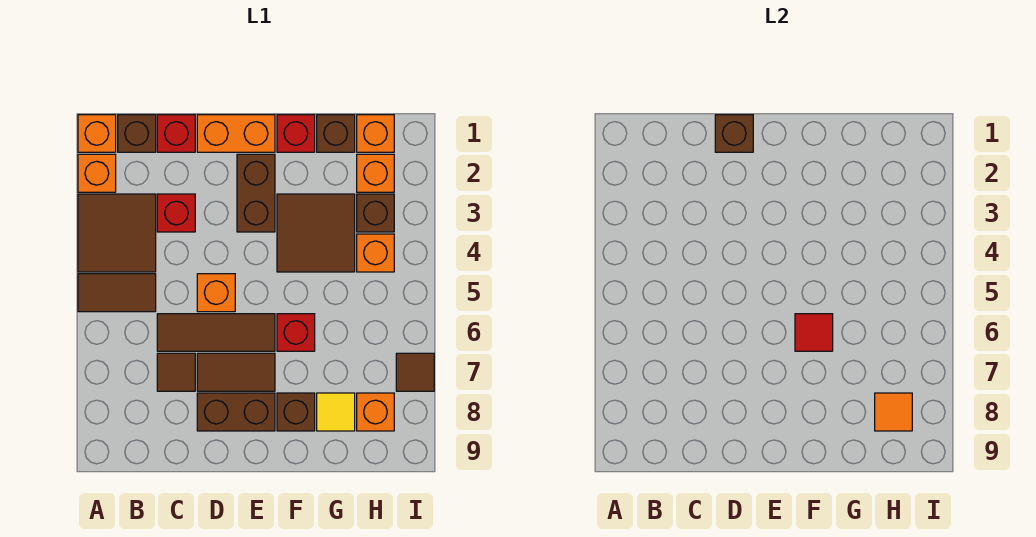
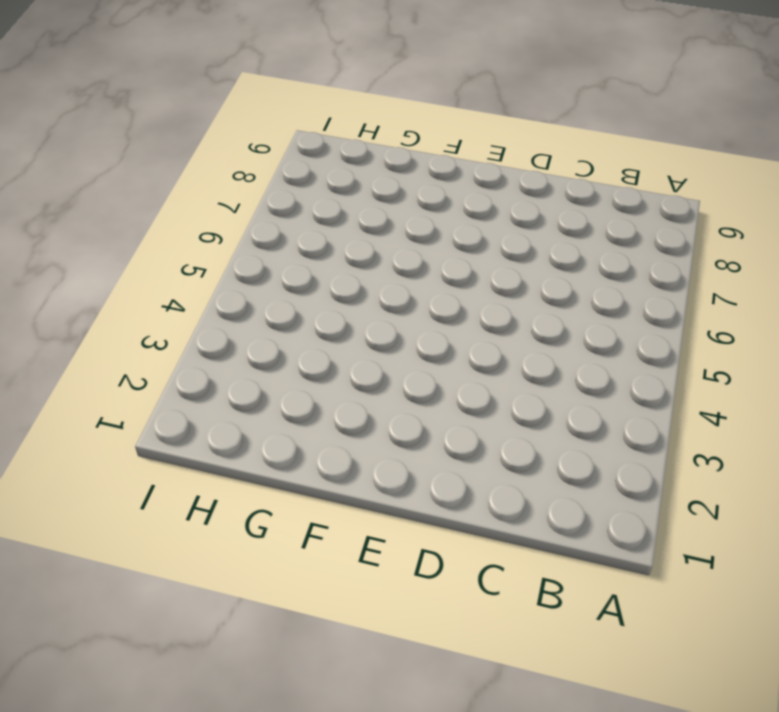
none -> orange brick A1 level 1
none -> orange brick A2 level 1
none -> brown tile A3:B4 level 1

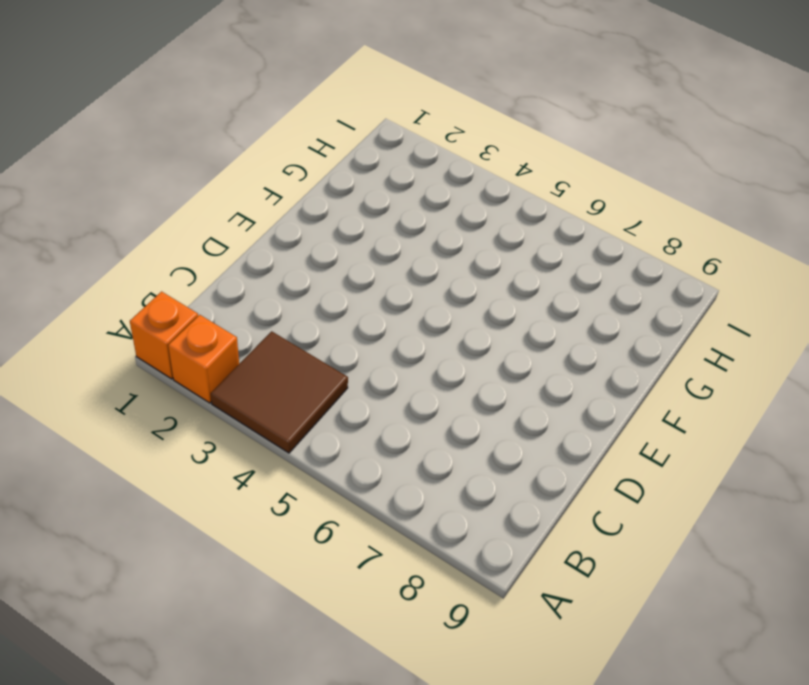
none -> brown tile A5:B5 level 1
none -> brown brick B1 level 1
none -> red brick C1 level 1

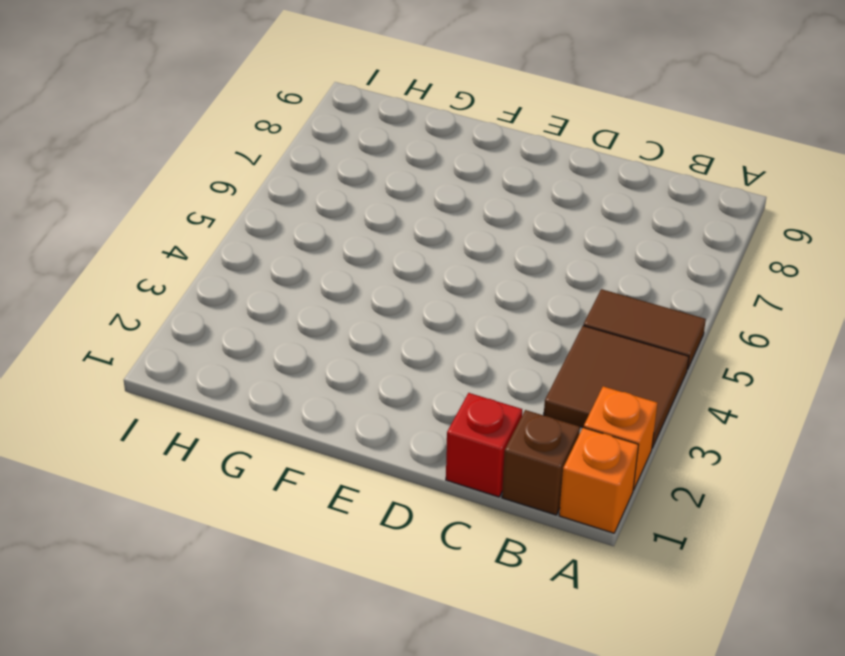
none -> red brick C3 level 1
none -> brown tile C6:E6 level 1
none -> brown tile C7 level 1

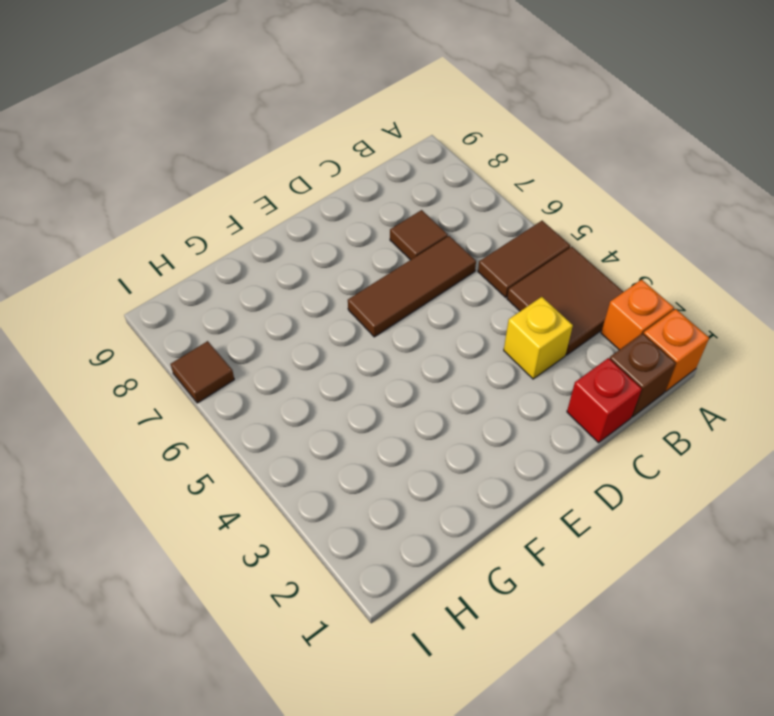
yellow brick C3 level 1 -> red brick C3 level 1
none -> orange brick D1:E1 level 1
none -> orange brick D5 level 1
none -> brown tile D7:E7 level 1

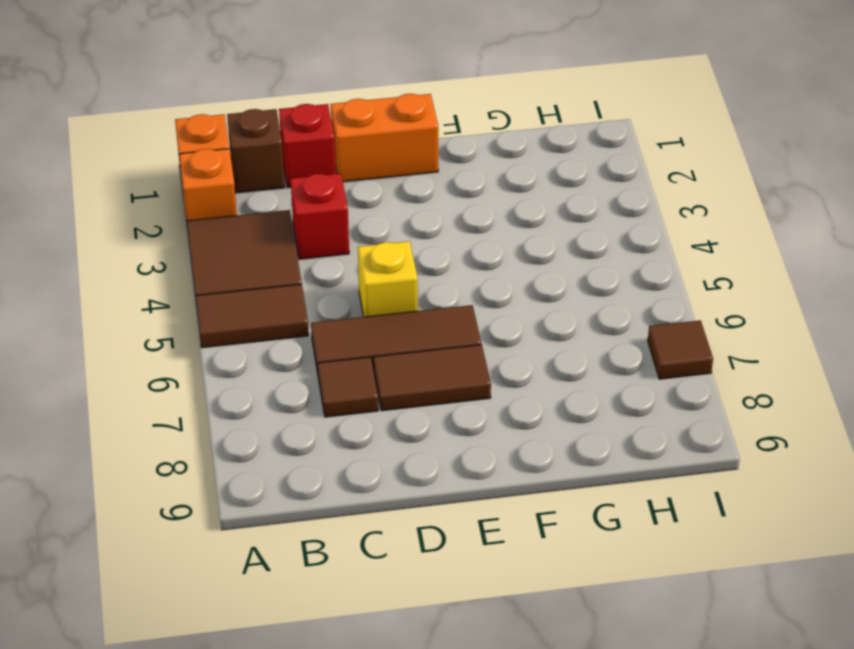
yellow brick D5 level 1 -> orange brick D5 level 1
none -> brown brick D8:E8 level 1
none -> brown brick E2:E3 level 1
none -> red brick F1 level 1

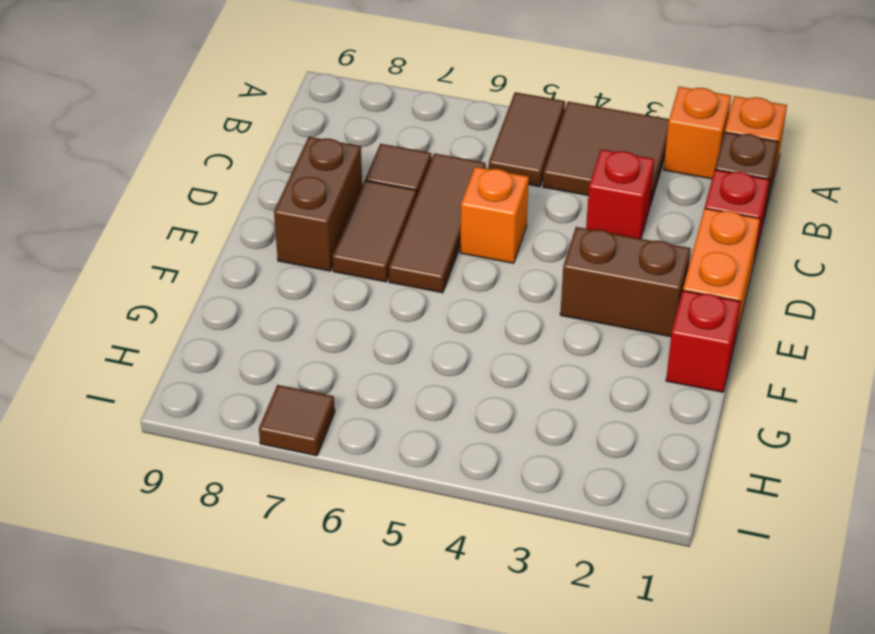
none -> brown tile F3:G4 level 1
none -> red brick F6 level 1
none -> brown brick F8 level 1

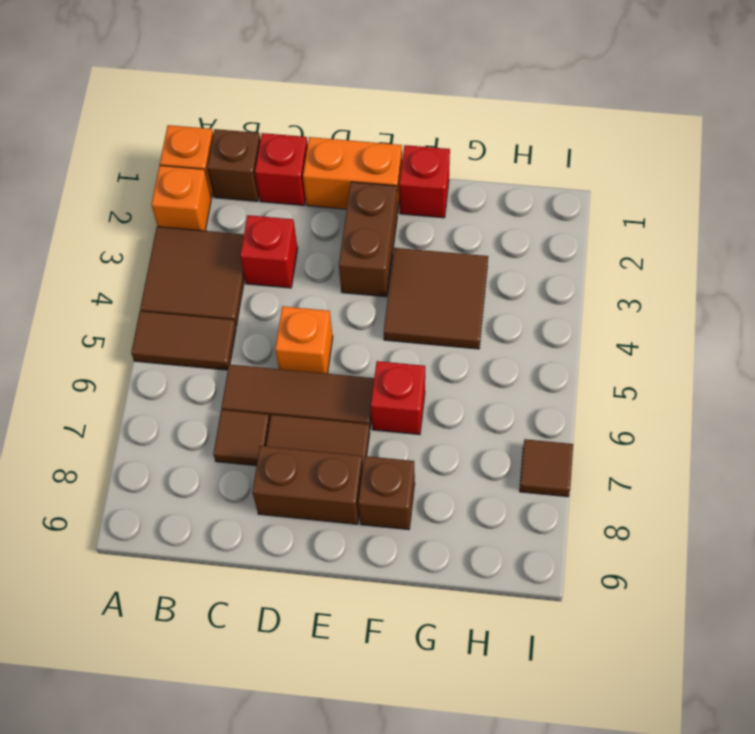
none -> brown brick G1 level 1
none -> yellow tile G8 level 1
none -> orange brick H1 level 1

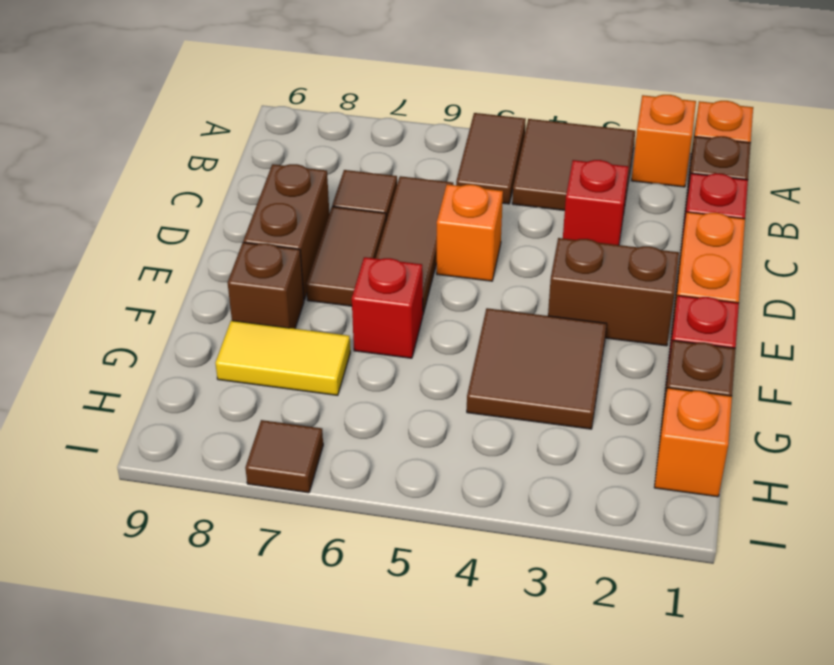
yellow tile G7:G8 level 1 -> yellow tile G8 level 1
none -> orange brick H2 level 1
none -> brown brick H3 level 1
none -> orange brick H4 level 1

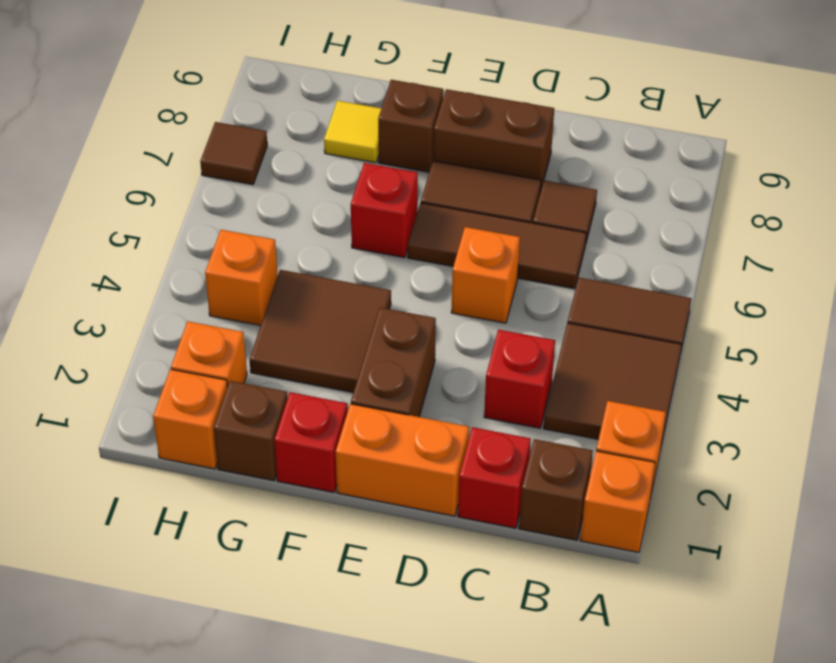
none -> brown brick H3 level 1
none -> orange brick H8 level 1
none -> brown brick D1 level 2

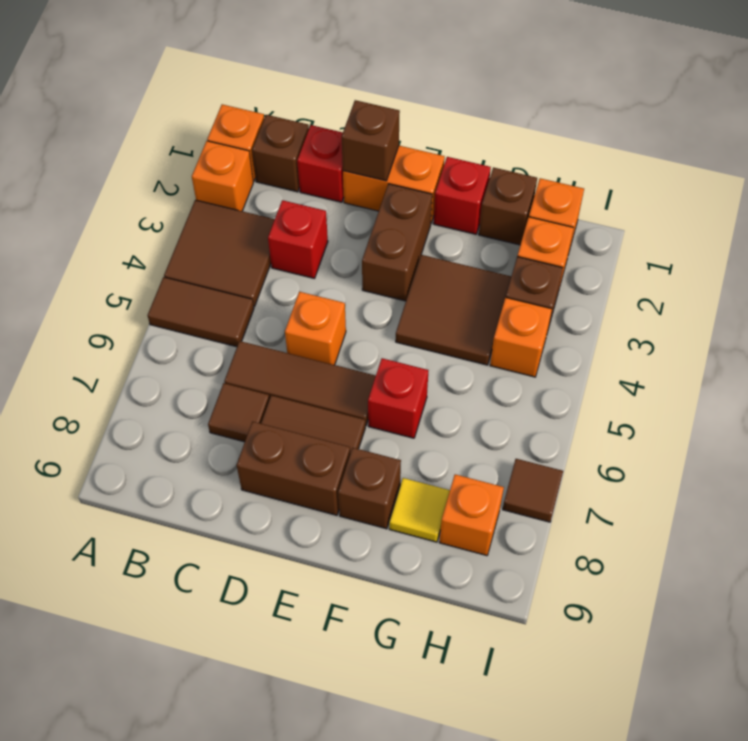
none -> red tile F6 level 2
none -> orange tile H8 level 2

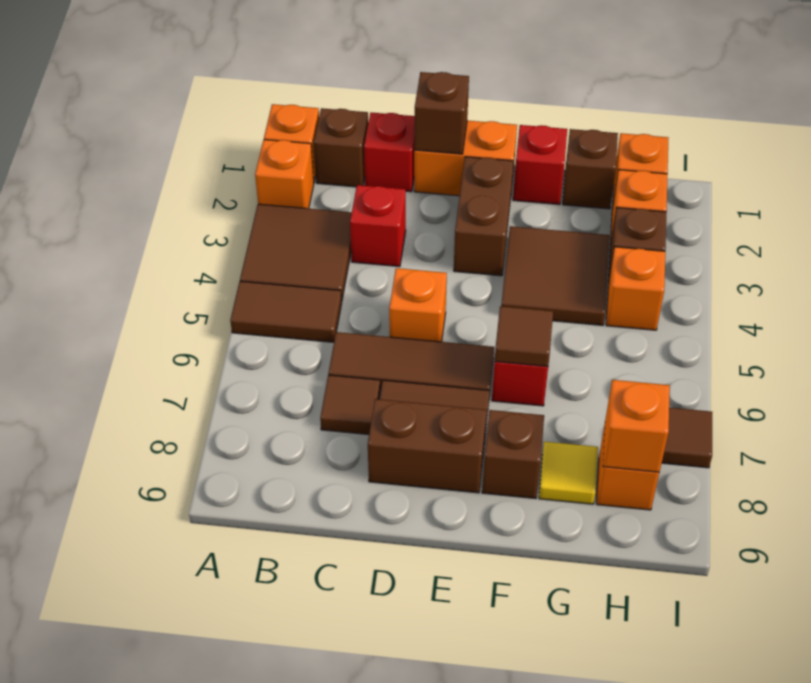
brown tile F6 level 2 -> red tile F6 level 2
orange brick H8 level 2 -> orange tile H8 level 2

